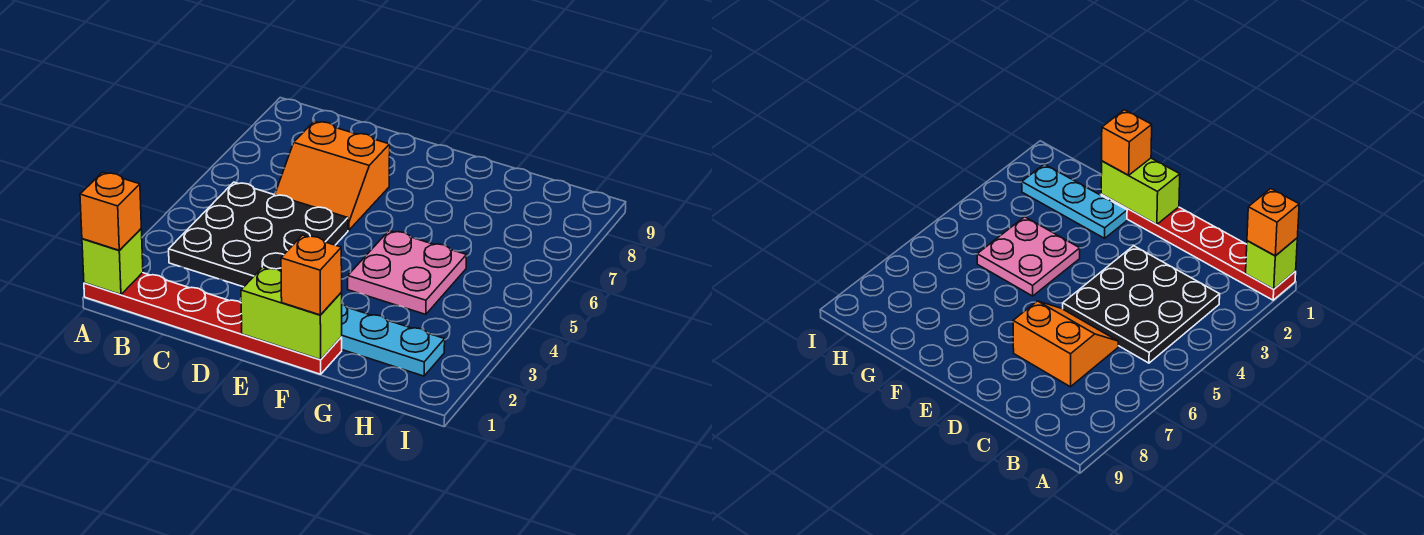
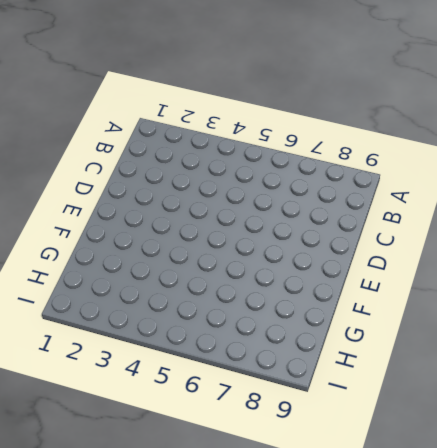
none -> red plate A1:F1 level 1
none -> black plate B3:D5 level 1

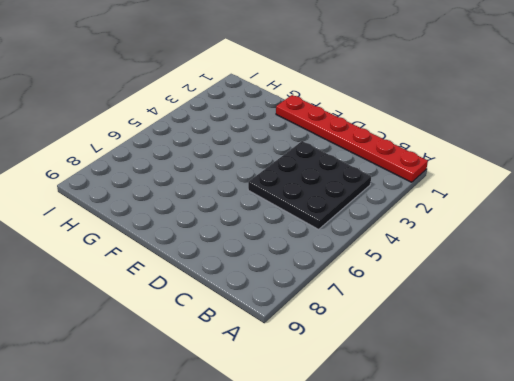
none -> orange slope C6:D7 level 1 top 7
none -> cyan plate F2:H2 level 1

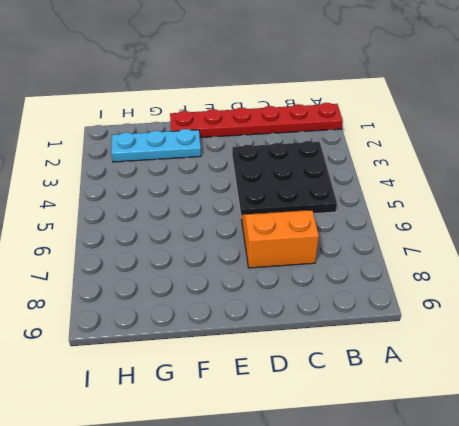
none -> pink plate F4:G5 level 1
none -> lime brick A1 level 2

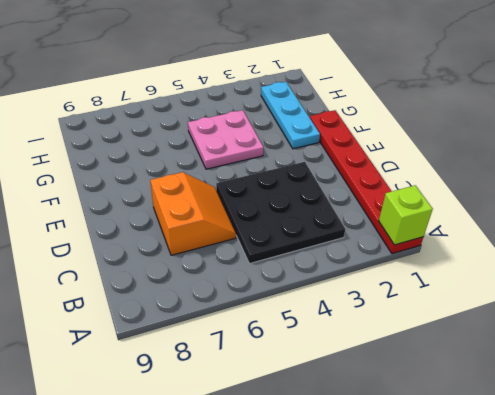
none -> lime brick E1:F1 level 2
none -> orange brick A1 level 3

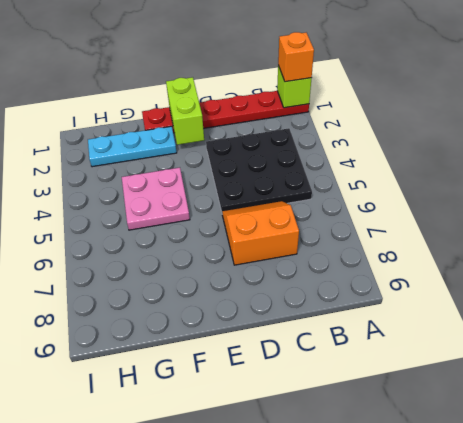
lime brick E1:E2 level 2 -> lime brick E1:F1 level 2
none -> orange brick F1 level 3

